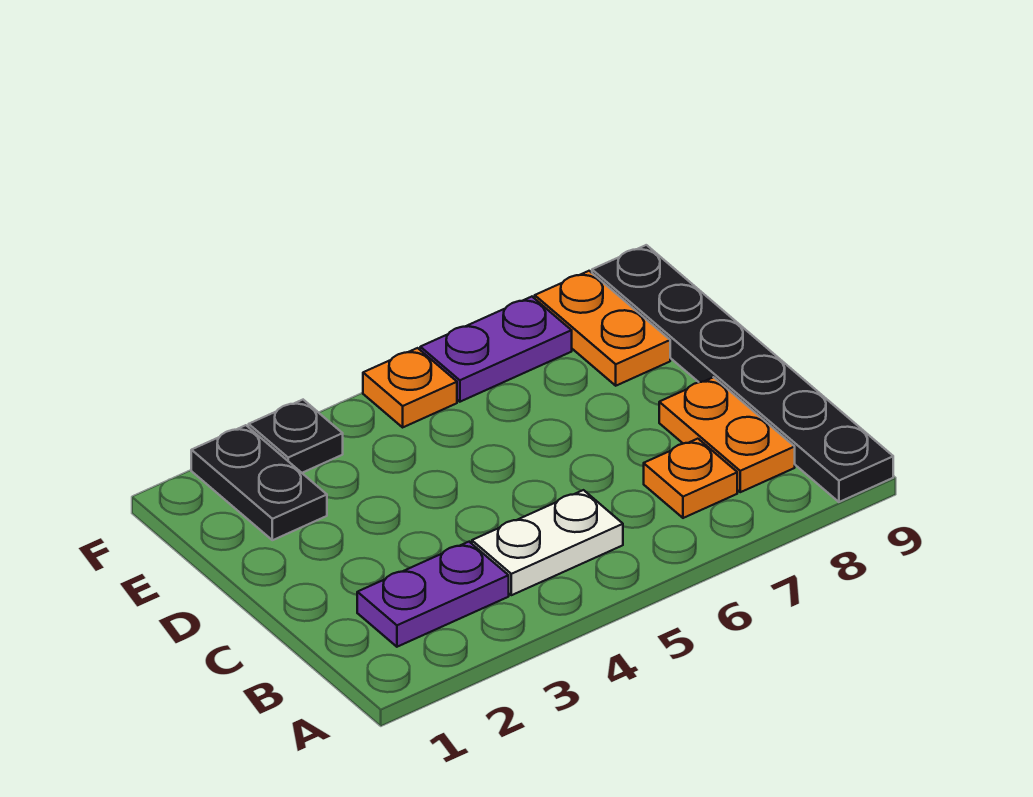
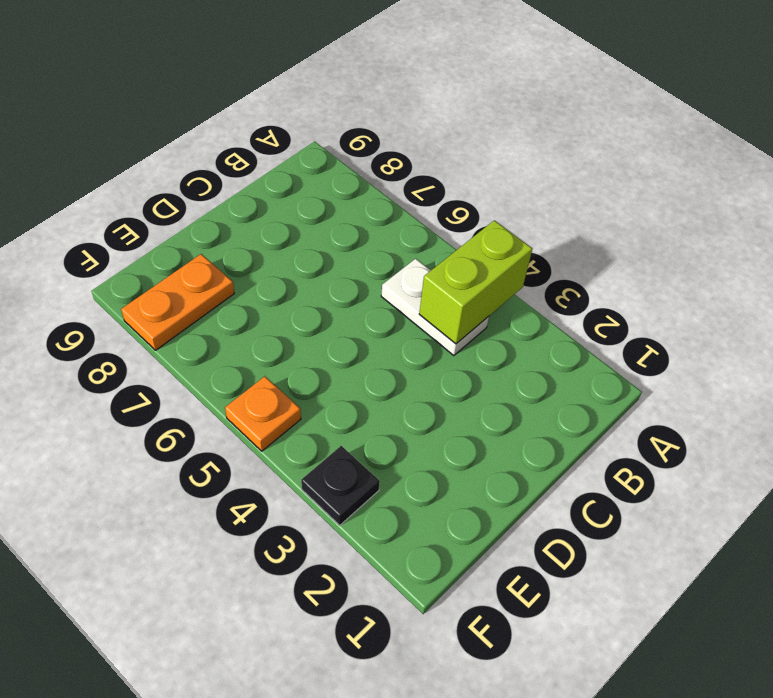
lime brick A4:B4 level 2 -> none
none -> black plate A9:F9 level 1
none -> purple plate B2:B3 level 1

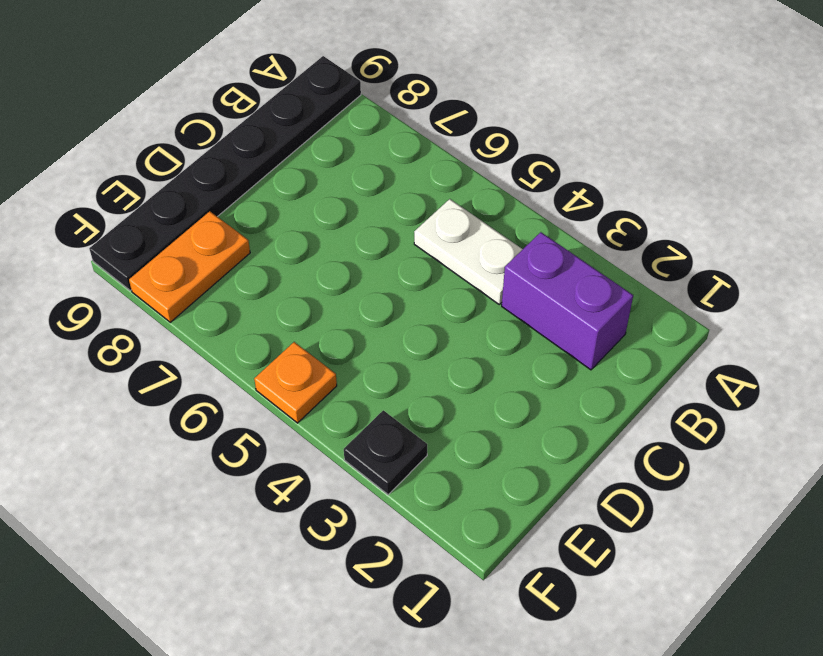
purple brick B2:B3 level 1 -> purple plate B2:B3 level 1
none -> orange plate B7 level 1
none -> orange plate B8:C8 level 1

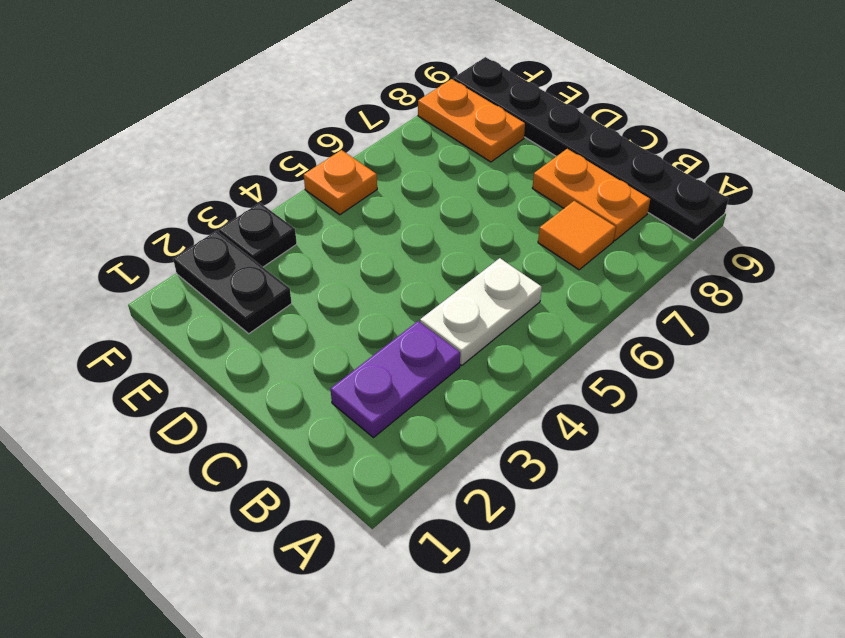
orange tile B7 level 1 -> orange plate B7 level 1
none -> purple plate F6:F7 level 1

